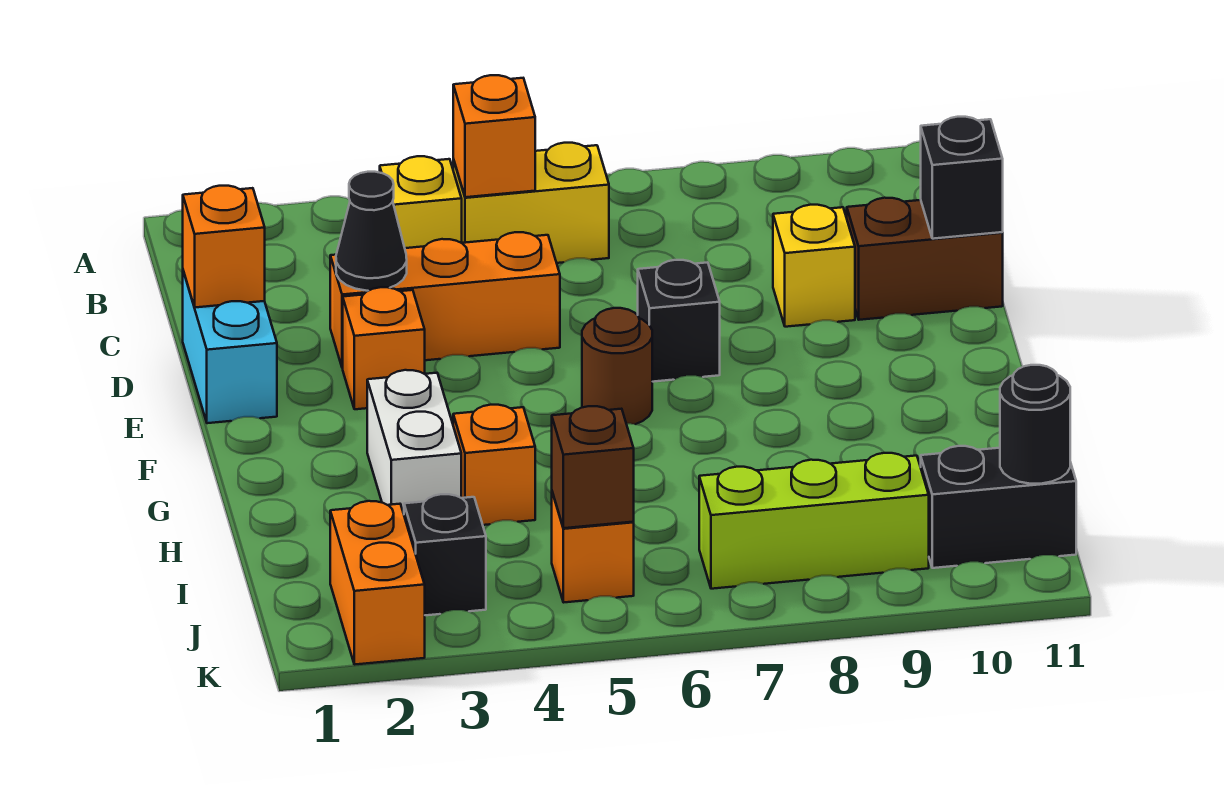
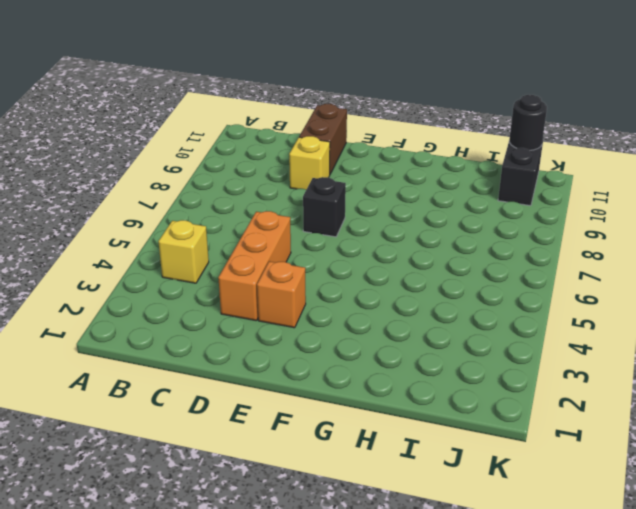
none -> yellow brick B5:B6 level 1
none -> cyan brick D1:E1 level 1
none -> brown round brick F6 level 1

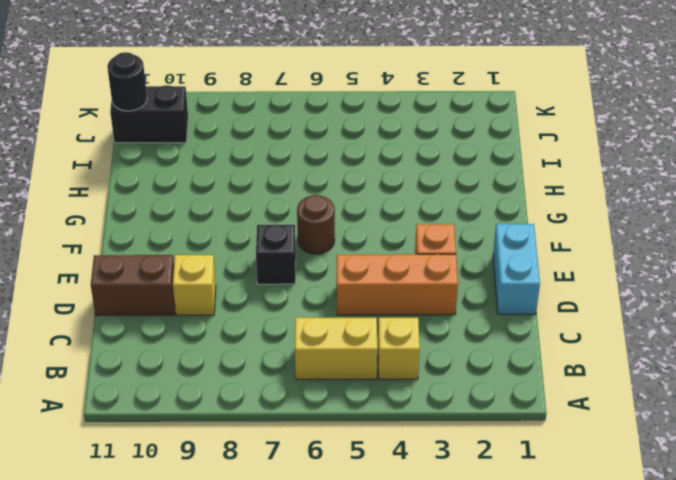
none -> white brick G3:H3 level 1
none -> orange brick H4 level 1
none -> orange brick J2:K2 level 1

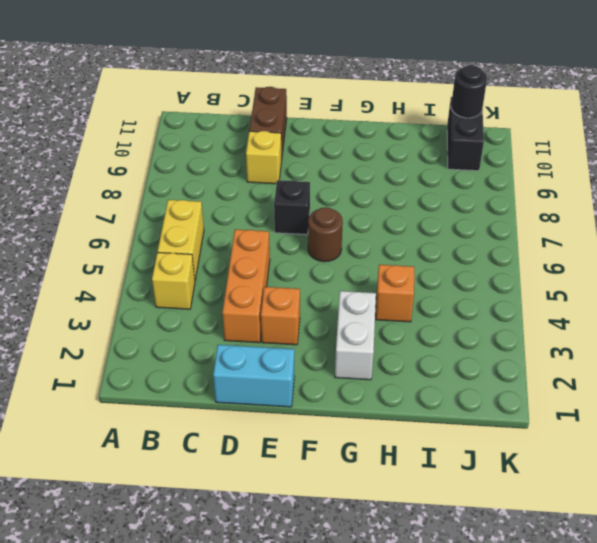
white brick G2:G3 level 1 -> white brick G3:H3 level 1
none -> orange brick J2:K2 level 1
none -> black brick J3 level 1
none -> orange brick J5 level 1

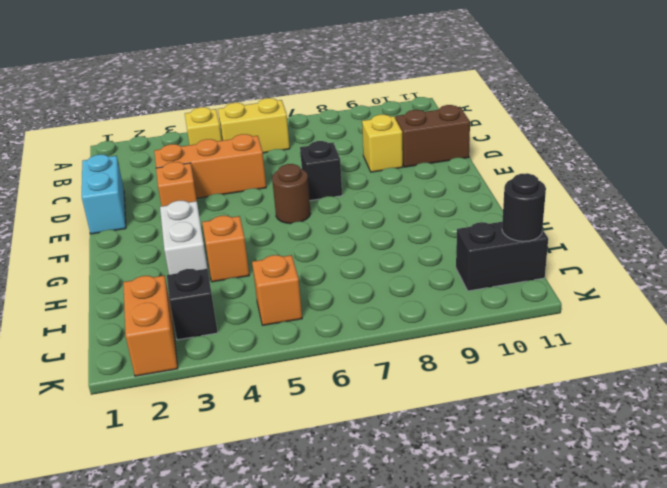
none -> lime brick J7:J9 level 1
none -> orange brick B5 level 2
none -> orange brick D1 level 2

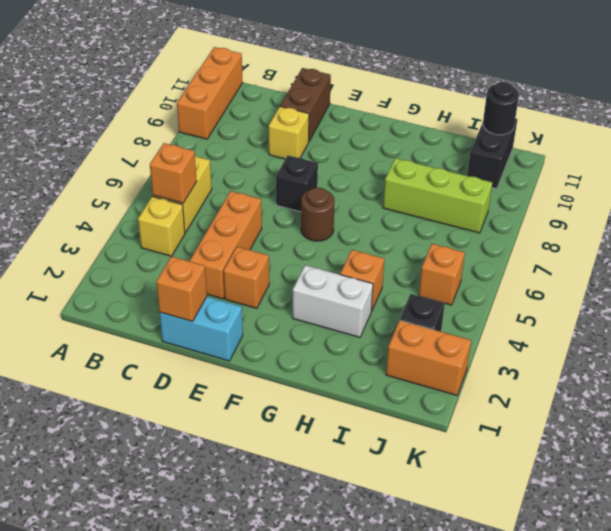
orange brick A9:A11 level 1 -> none
lime brick H8:J8 level 1 -> lime brick J7:J9 level 1
none -> black cone D3 level 2
none -> black brick D11 level 2
none -> brown brick J5 level 2

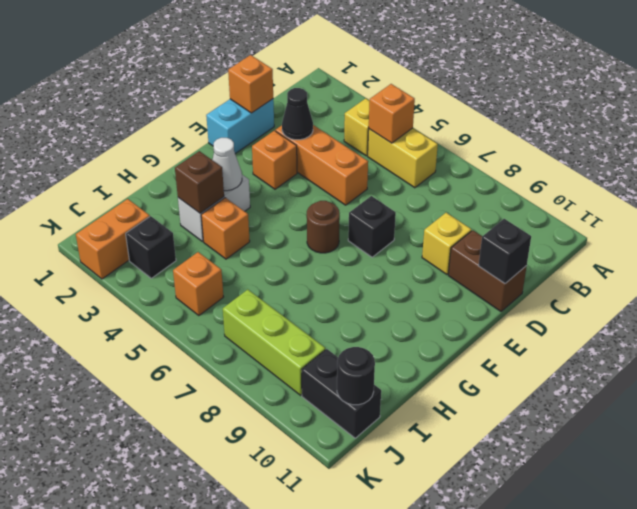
white cone G3 level 2 -> none
brown brick H3 level 2 -> brown brick J5 level 2

